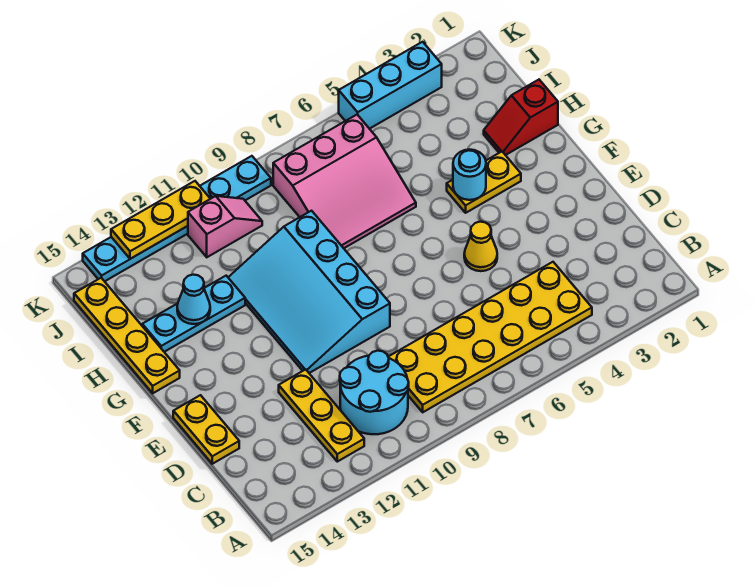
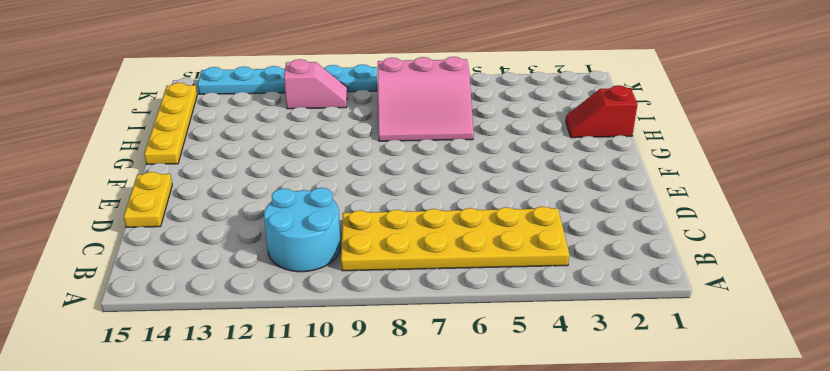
none -> yellow plate B12:D12 level 1
none -> yellow cone E5 level 1
none -> cyan slope E9:H11 level 1 top 9

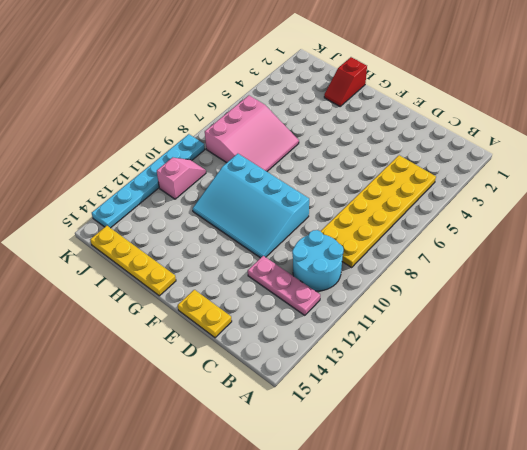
pink plate B12:D12 level 1 -> yellow plate B12:D12 level 1
none -> yellow cone E5 level 1
none -> yellow plate G3:G4 level 1
none -> cyan plate H12:H14 level 1

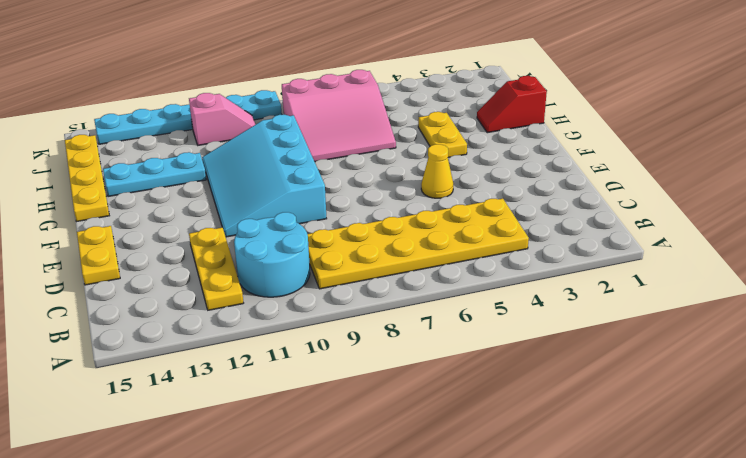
yellow plate G4:H4 level 1 -> yellow plate G3:G4 level 1
none -> cyan brick K3:K5 level 1
none -> cyan round brick G4 level 2
none -> cyan cone H13 level 2

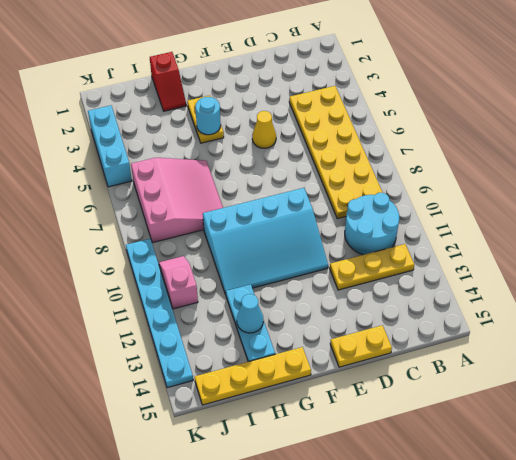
none -> yellow plate K11:K13 level 2

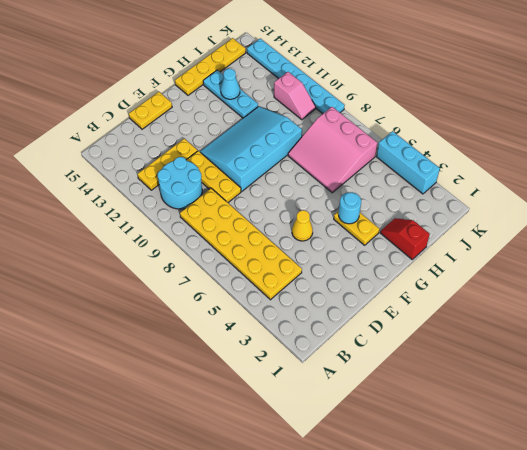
yellow plate D9:D11 level 1 -> yellow plate K11:K13 level 2

